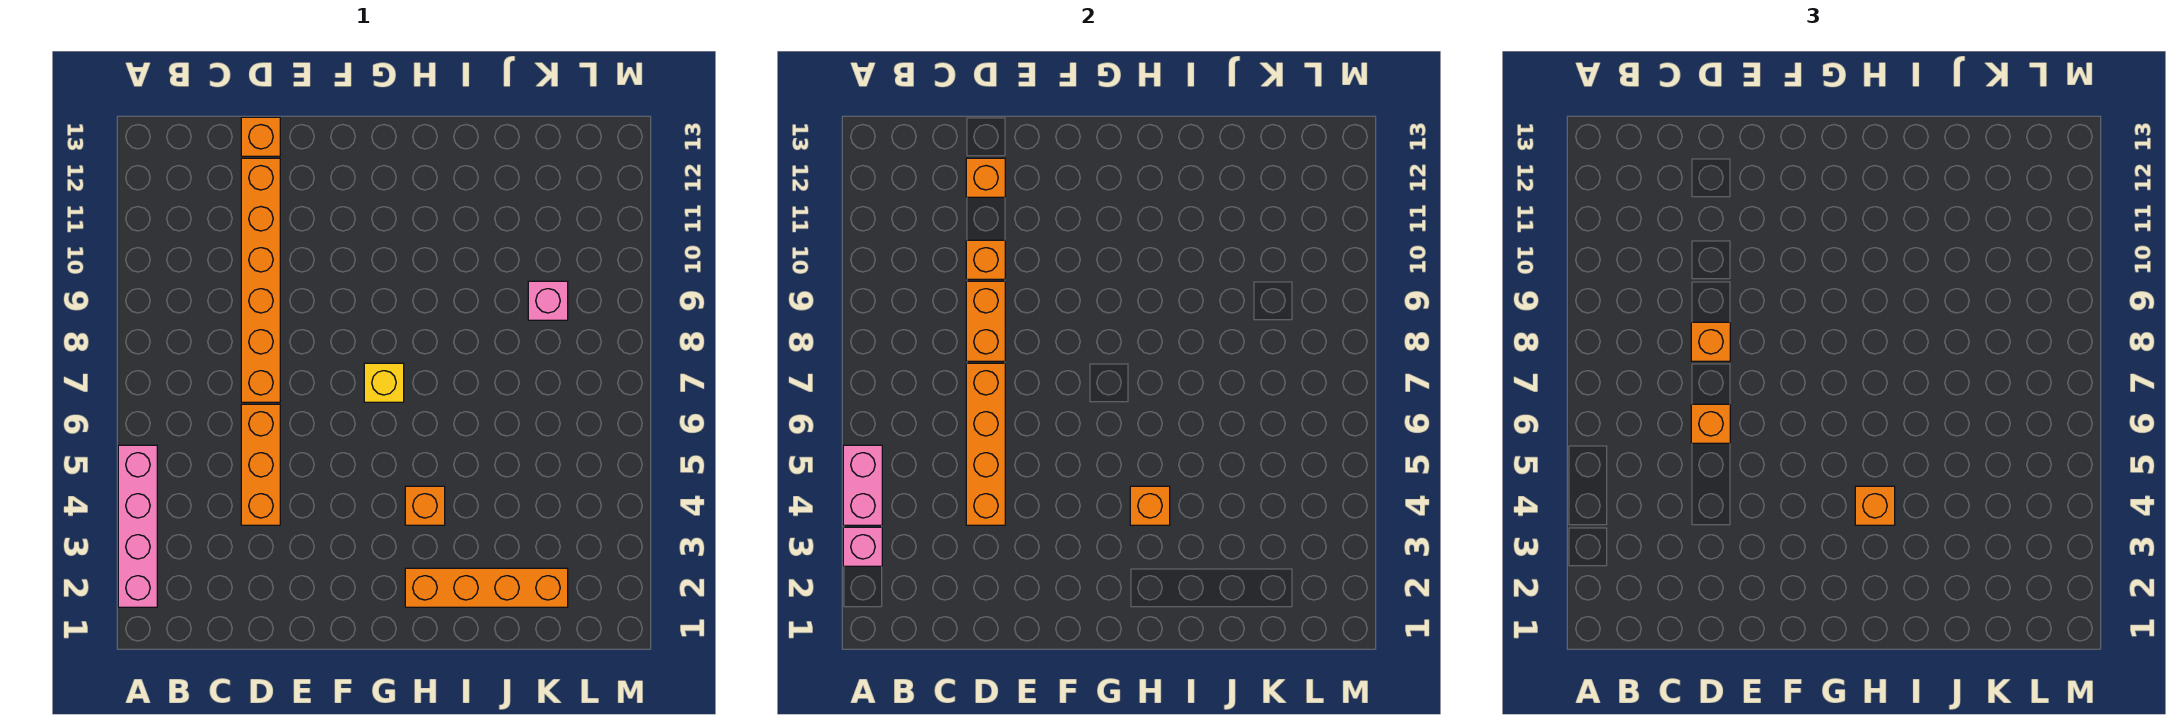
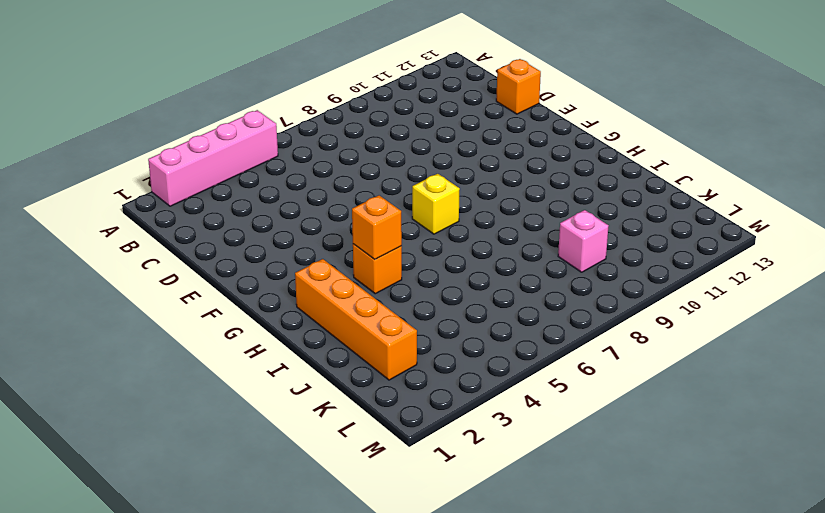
none -> orange brick D4:D6 level 1
none -> orange brick D7:D12 level 1
none -> pink brick A3 level 2

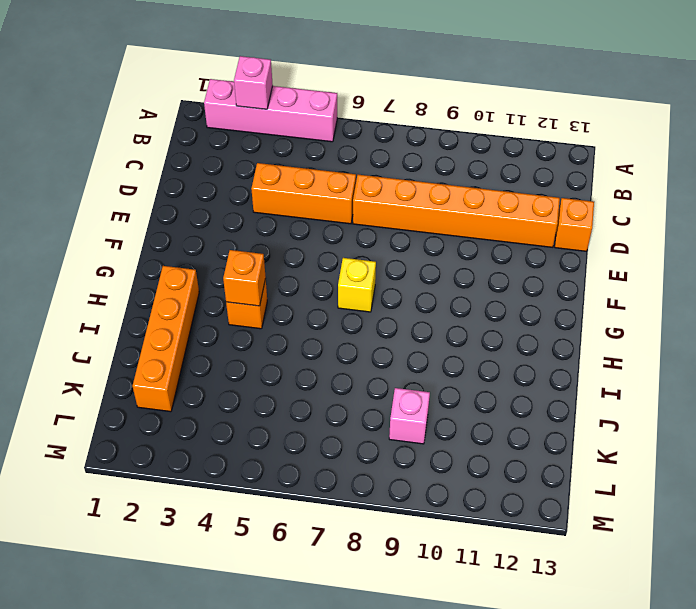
none -> pink brick A4:A5 level 2
none -> orange brick D4:D7 level 2
none -> orange brick D8:D9 level 2

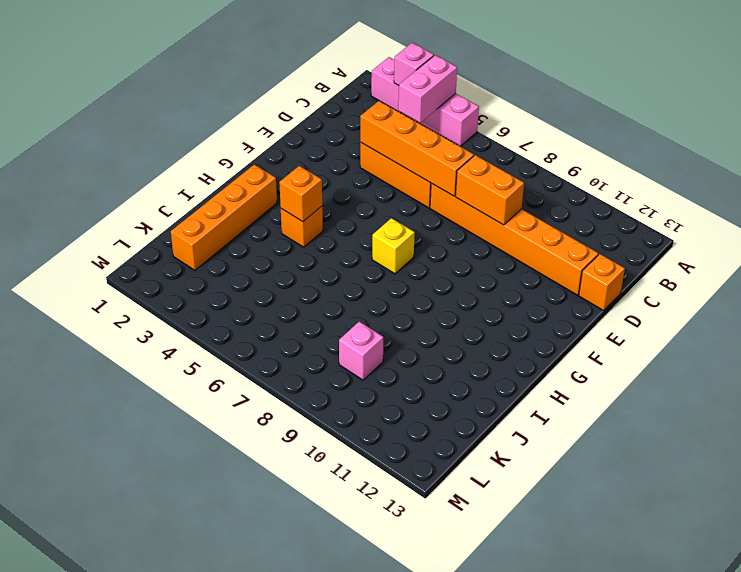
pink brick A4:B4 level 2 -> pink brick A4:A5 level 2
none -> orange brick D10 level 2
none -> orange brick D12 level 2
none -> orange brick D6 level 3

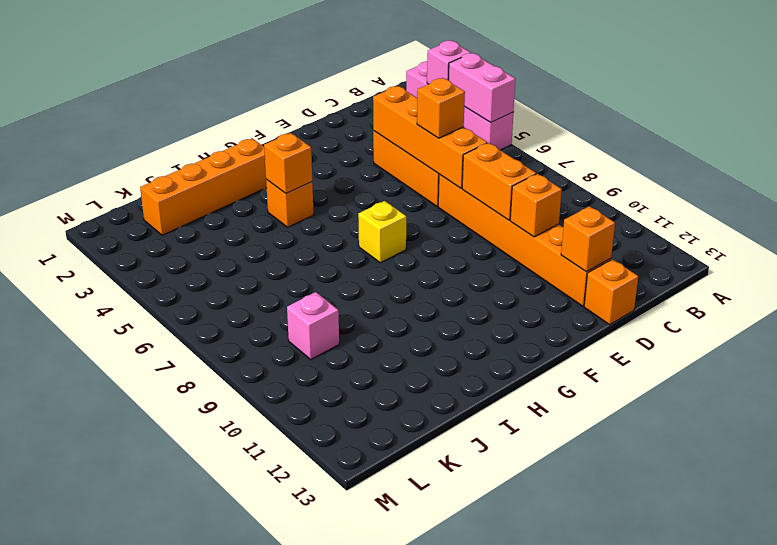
none -> orange brick D8 level 3
none -> orange brick H4 level 3

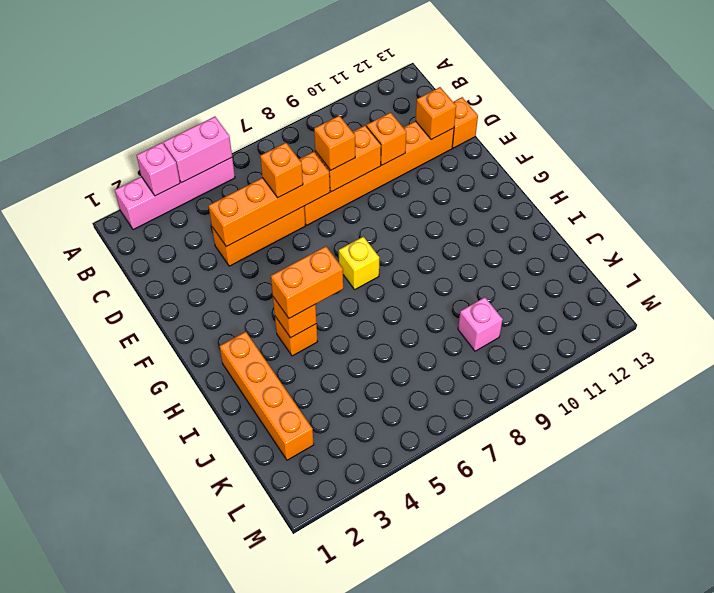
orange brick H4:H5 level 3 -> orange brick H4 level 3

